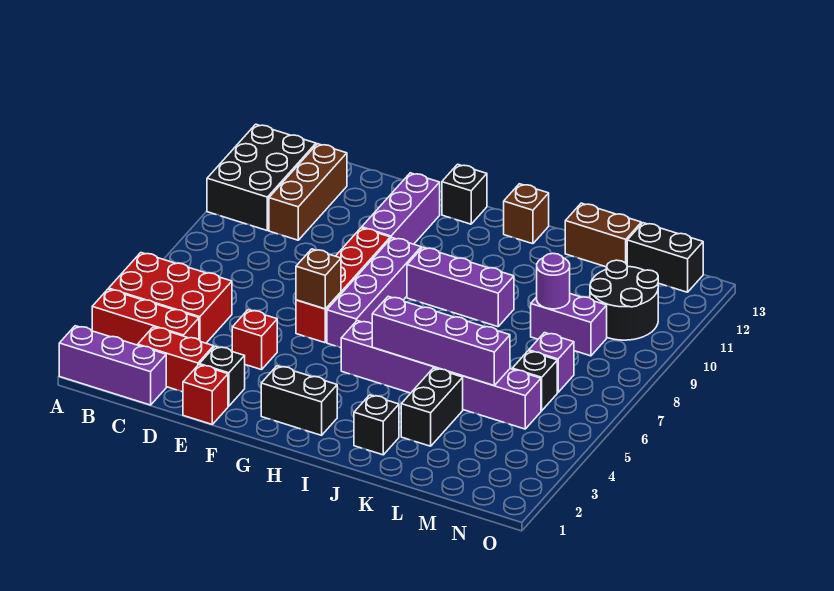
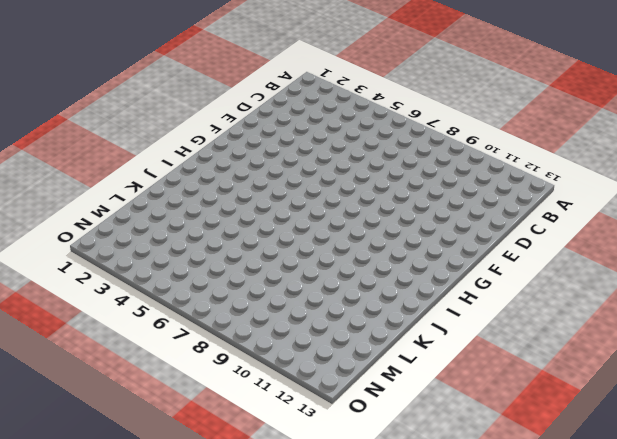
none -> purple brick A1:C1 level 1
none -> red brick A3:C3 level 1
none -> red brick A4:C5 level 1

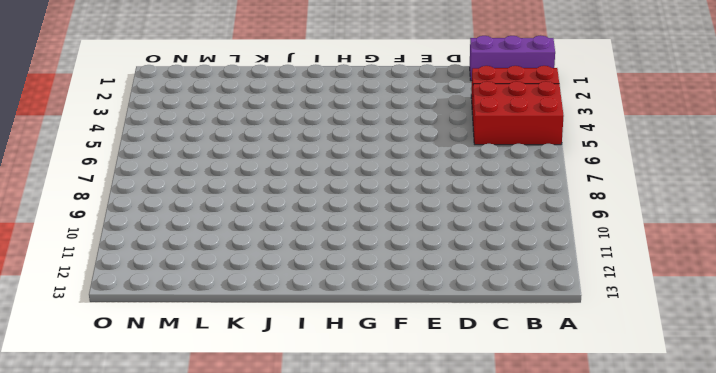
none -> black brick A10:B12 level 1
none -> red brick C2:D2 level 1
none -> brown brick C10:C12 level 1

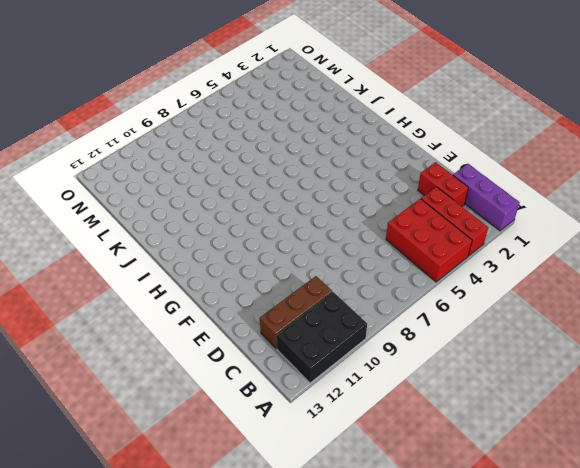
none -> red brick E1 level 1
none -> black brick E2 level 1
none -> red brick E4 level 1

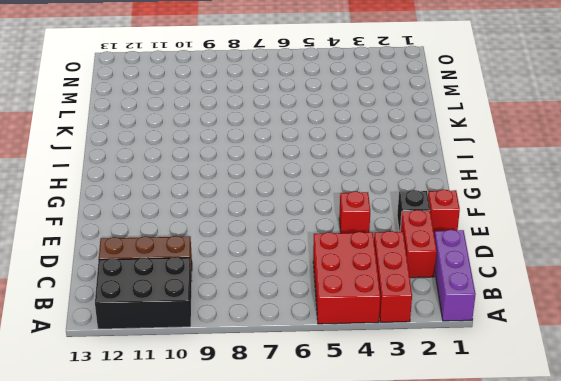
none -> red brick F6:F9 level 1
none -> purple brick F10:F12 level 1
none -> black brick G2:H2 level 1

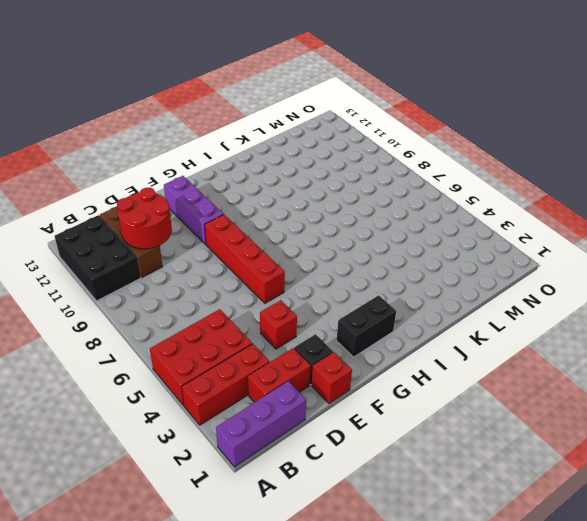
red round brick C10:D11 level 2 -> none
none -> purple brick G6:G9 level 1
none -> black brick G13 level 1
none -> purple brick H5:M5 level 1

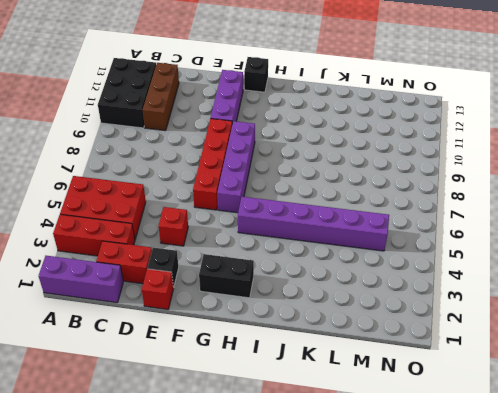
none -> purple brick H9:J9 level 1
none -> brown brick I13 level 1
none -> black brick J2 level 1

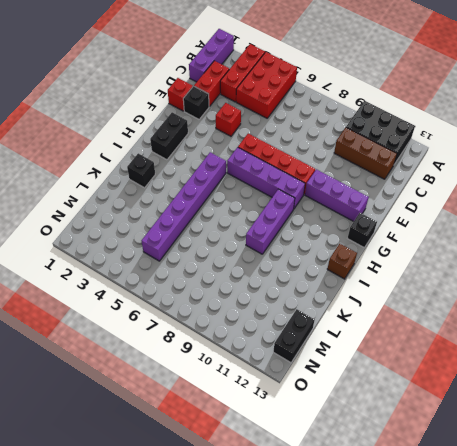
none -> black brick K3:K4 level 1
none -> brown brick K13:L13 level 1
none -> purple brick L9:M9 level 1

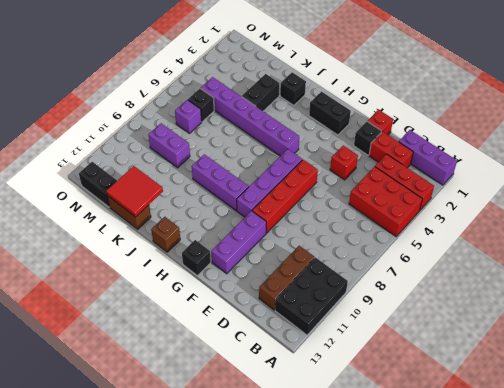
red tile K12:L13 level 2 -> none
none -> black round brick M10:N11 level 1
none -> brown brick F6 level 2
none -> purple brick I5:L5 level 2

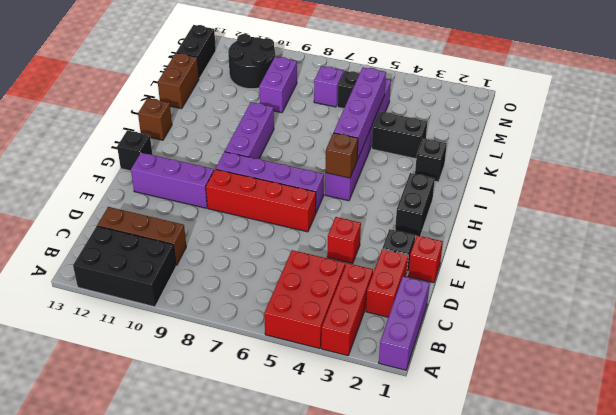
brown brick H5 level 2 -> brown brick F6 level 2
none -> purple round brick L9 level 2

